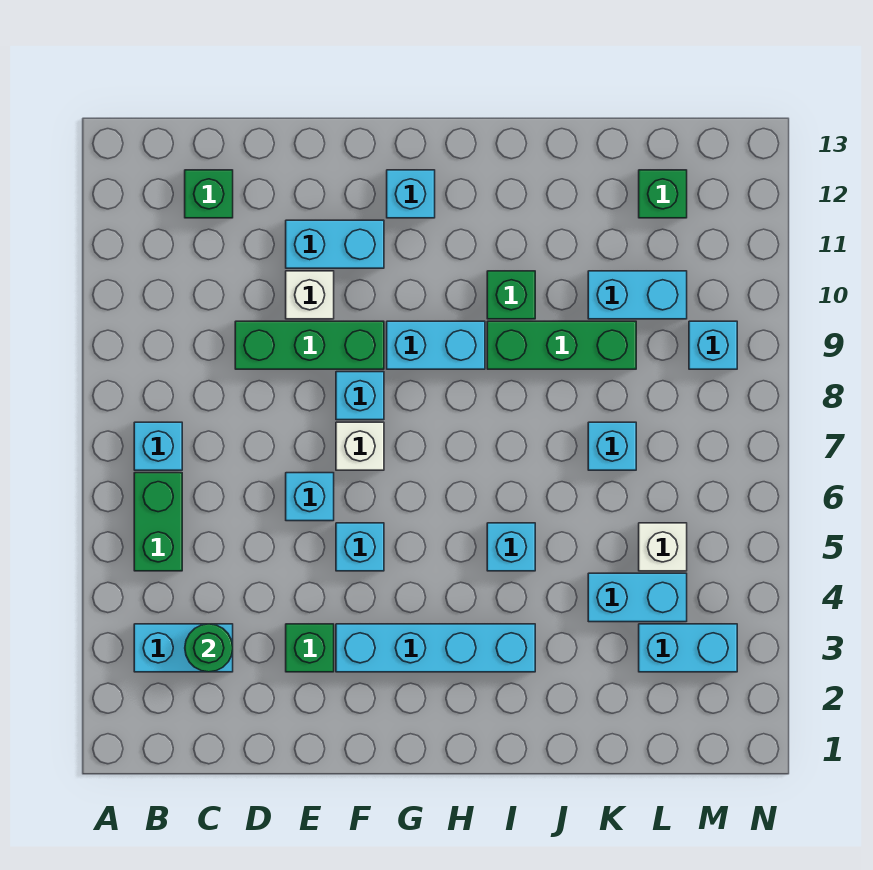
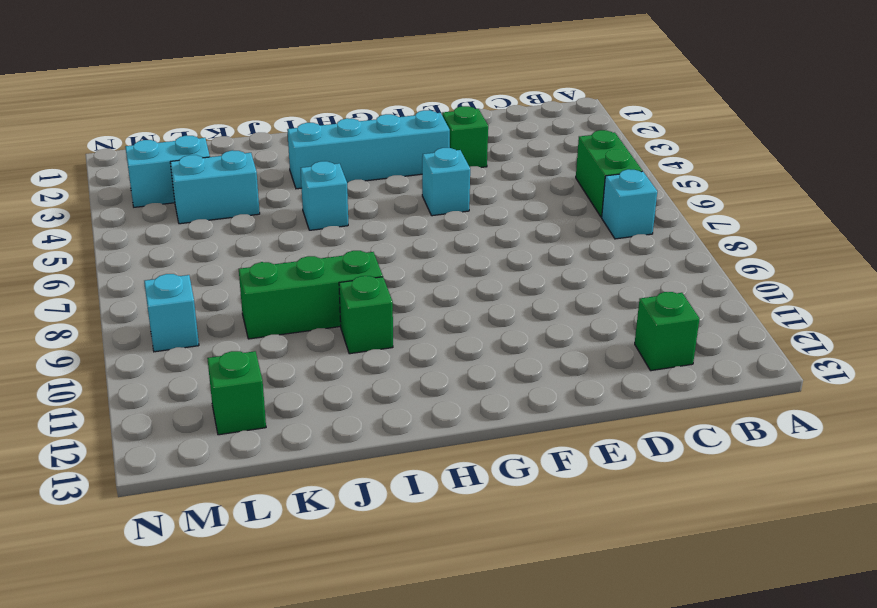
none -> cyan brick B3:C3 level 1
none -> green brick D9:F9 level 1
none -> cyan brick E6 level 1

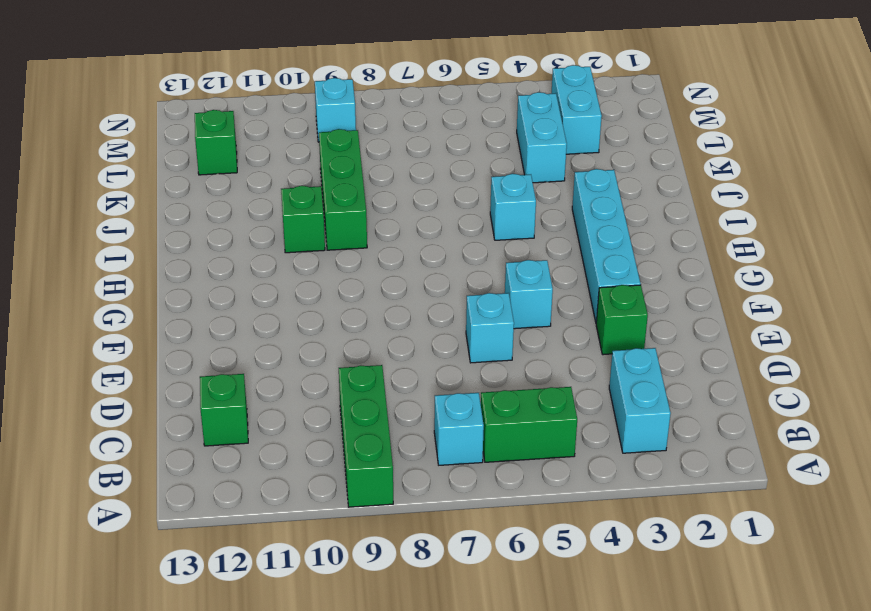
green brick A9:C9 level 1 -> green brick D9:F9 level 1
none -> white brick E10 level 1
none -> cyan brick E11:F11 level 1
none -> white brick F7 level 1

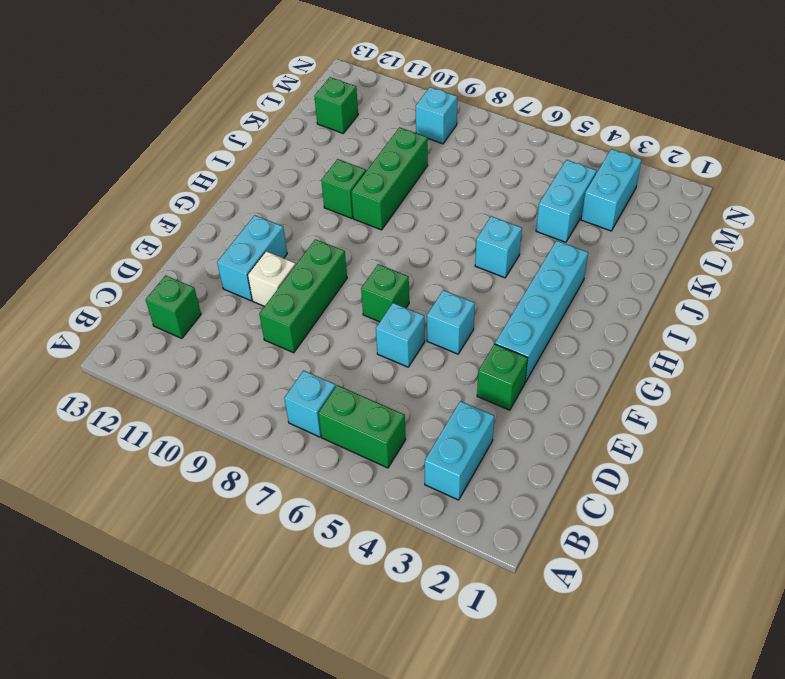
green brick F7 level 1 -> white brick F7 level 1
none -> cyan brick F8 level 1
none -> cyan brick G9:H9 level 1
none -> cyan brick G12 level 1

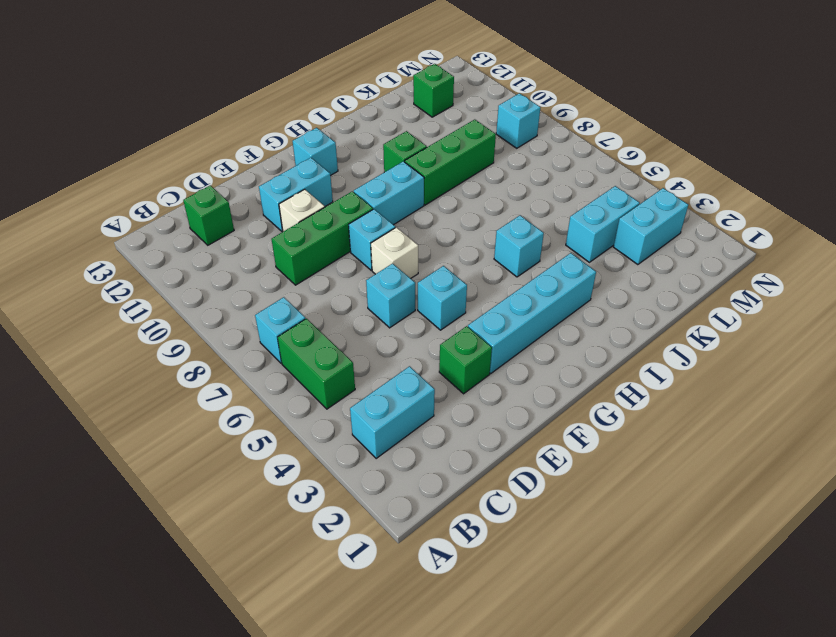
none -> cyan brick K7 level 1
none -> cyan brick K10:L10 level 1
none -> white brick L5 level 1

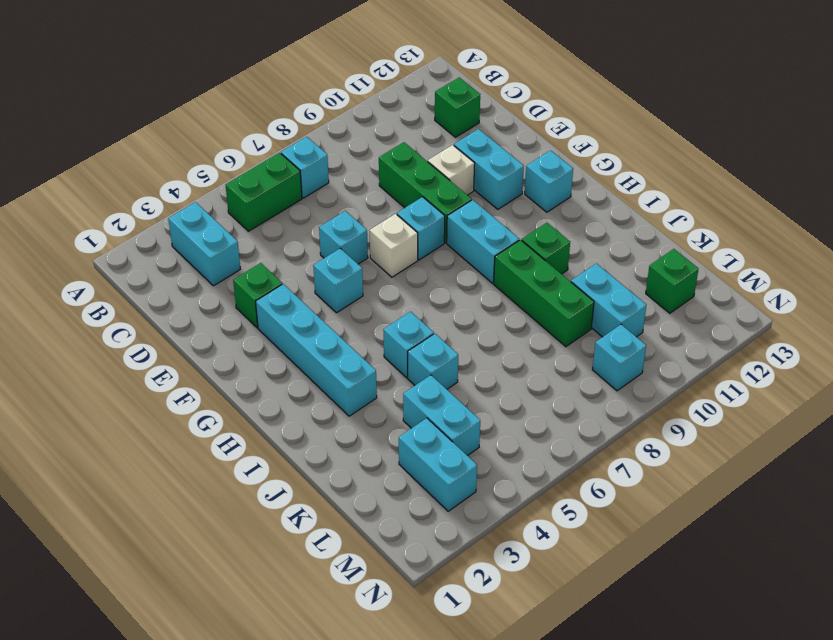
cyan brick J5 level 1 -> cyan brick K7 level 1
none -> white brick L5 level 1
none -> green round brick C3 level 2

